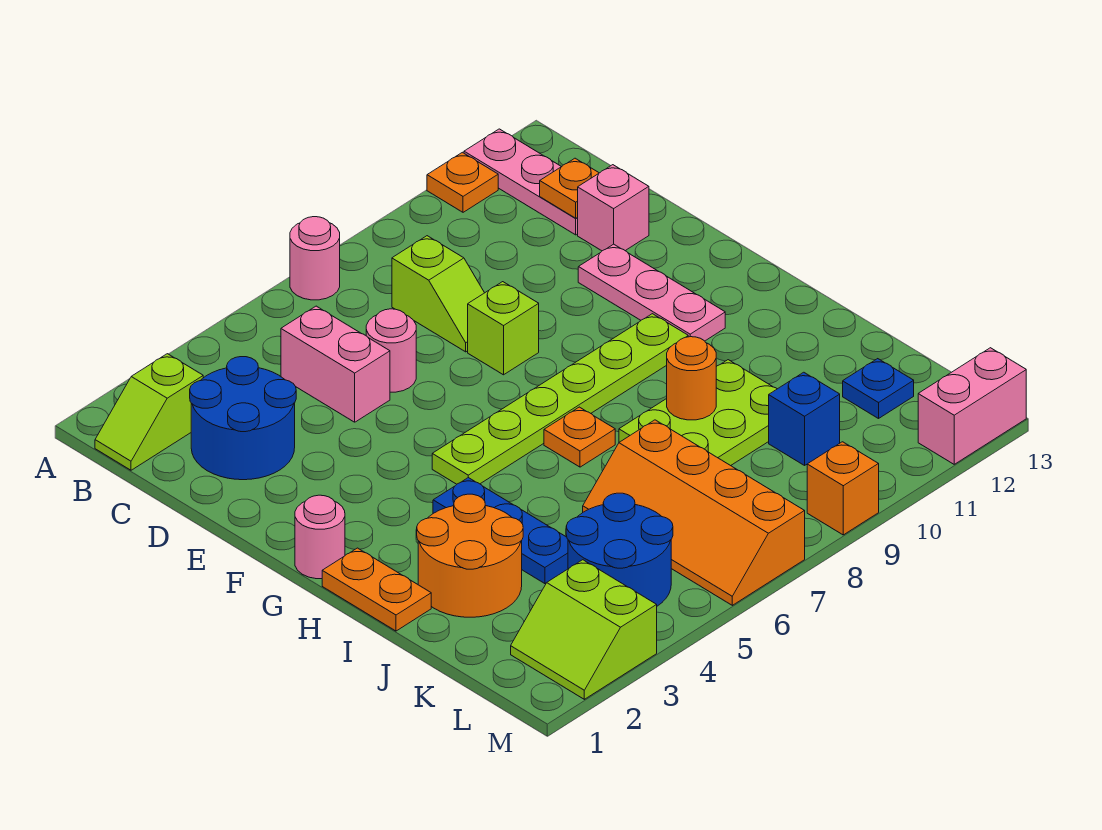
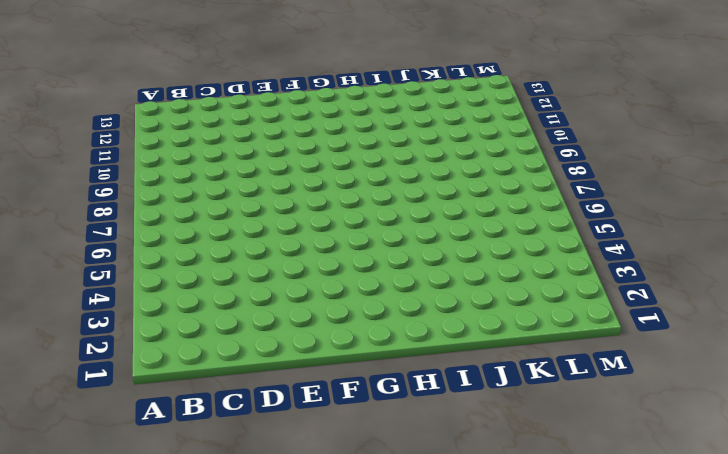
none -> pink round brick A7 level 1
none -> orange plate A11 level 1
none -> pink plate A12:C12 level 1

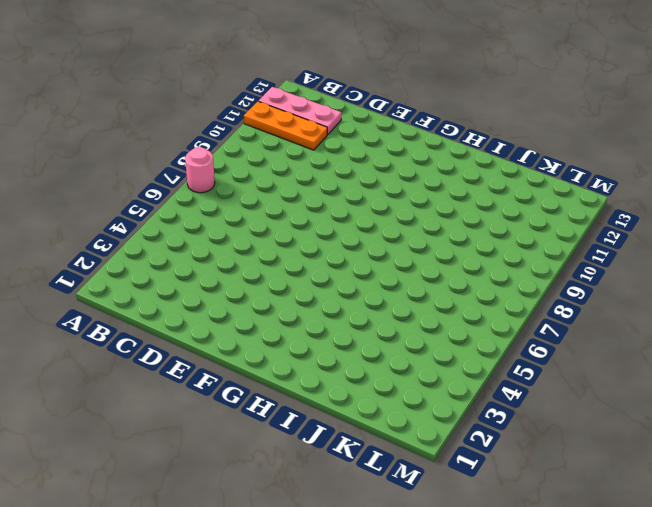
orange plate A11:C11 level 1 -> orange plate A11 level 1
none -> lime slope B1:B2 level 1 top 2
none -> blue round brick C2:D3 level 1
none -> pink brick C5:D5 level 1

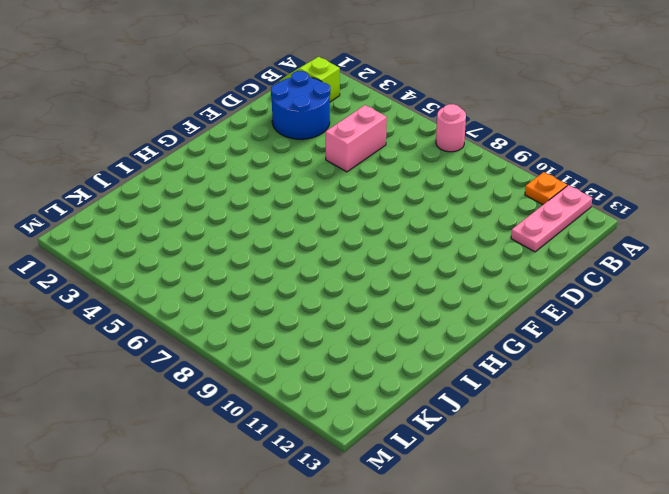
none -> lime slope C8:D8 level 1 top C
none -> pink round brick D6 level 1
none -> pink brick D12 level 1

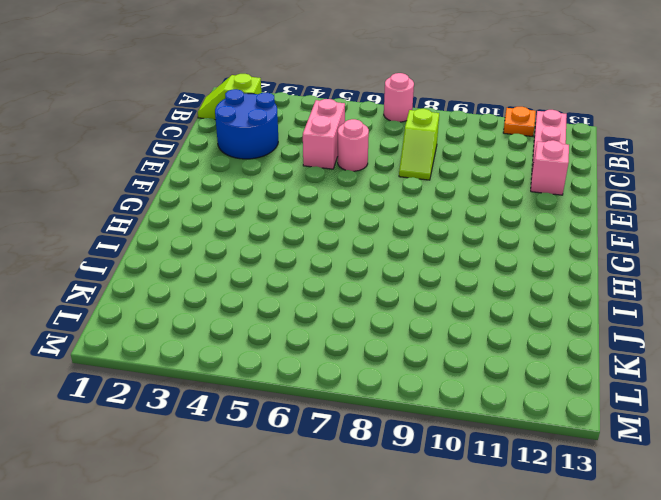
none -> lime brick E8 level 1
none -> pink plate E11:G11 level 1
none -> pink round brick G1 level 1

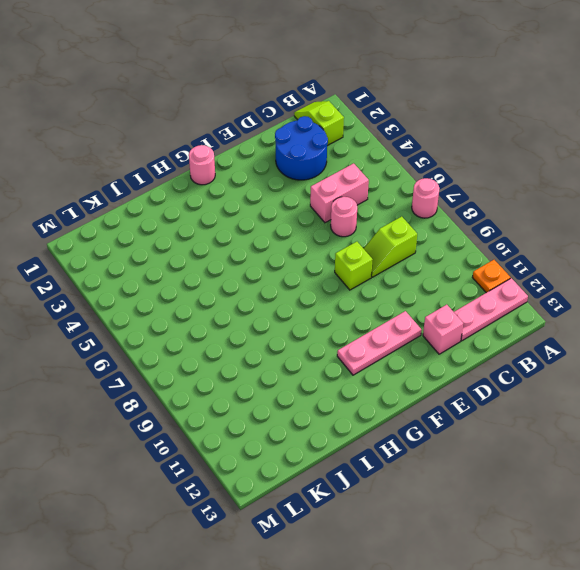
none -> lime plate G5:G10 level 1
none -> orange plate H1:I1 level 1
none -> blue plate H4:J4 level 1

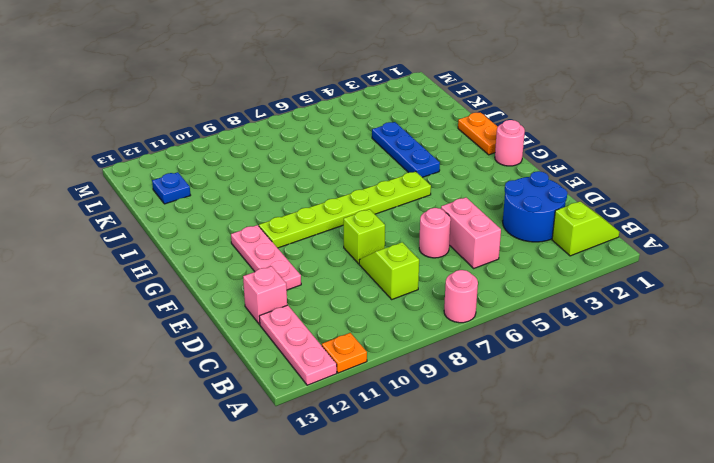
none -> orange plate H7 level 1
none -> orange round brick I2:J3 level 1
none -> lime plate I8:J10 level 1

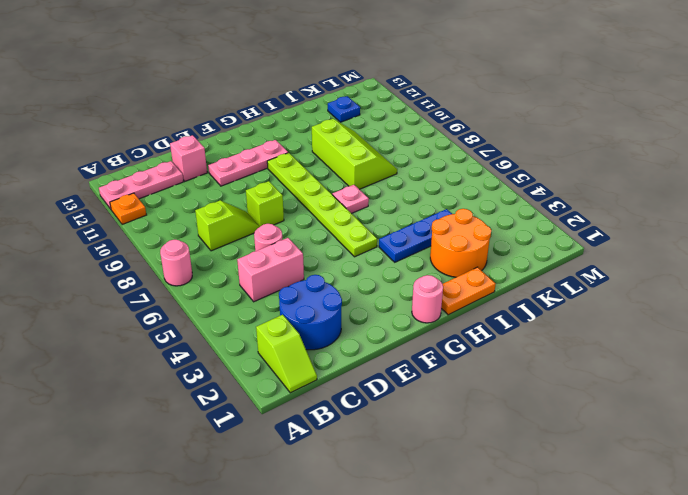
pink plate H7 level 1 -> orange plate H7 level 1
lime slope I8:J10 level 1 top I -> lime plate I8:J10 level 1
none -> orange slope J6:M7 level 1 top 7
none -> blue round brick K4:L5 level 1
none -> blue brick K10 level 1

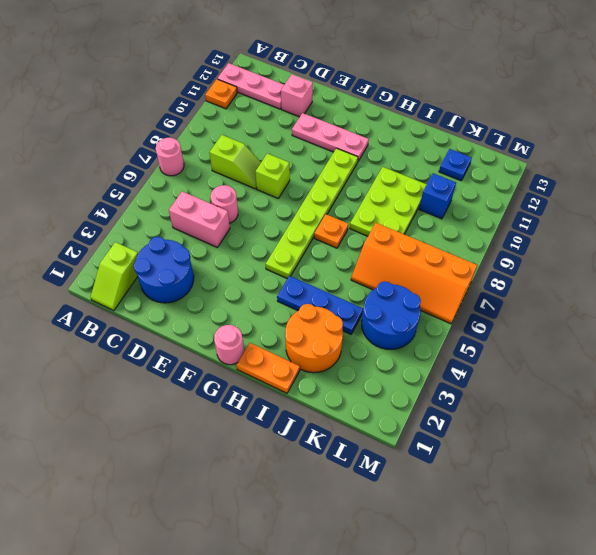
none -> lime slope L2:M3 level 1 top 3
none -> orange brick M9 level 1
none -> pink brick M12:M13 level 1

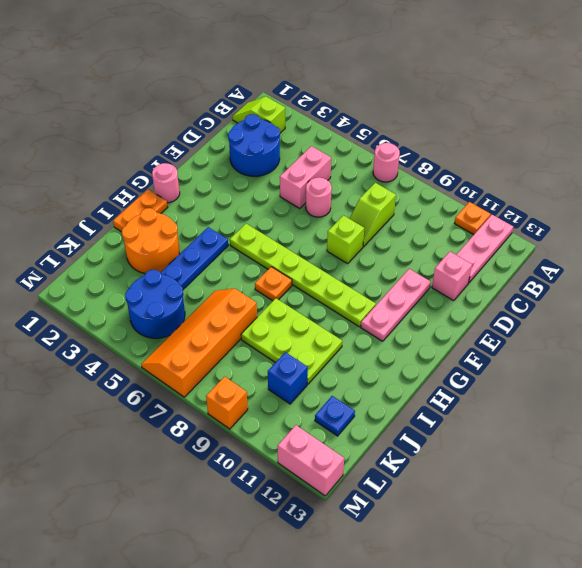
none -> lime slope L2:M3 level 1 top 3
none -> orange plate C12 level 2
none -> orange round brick I9 level 2

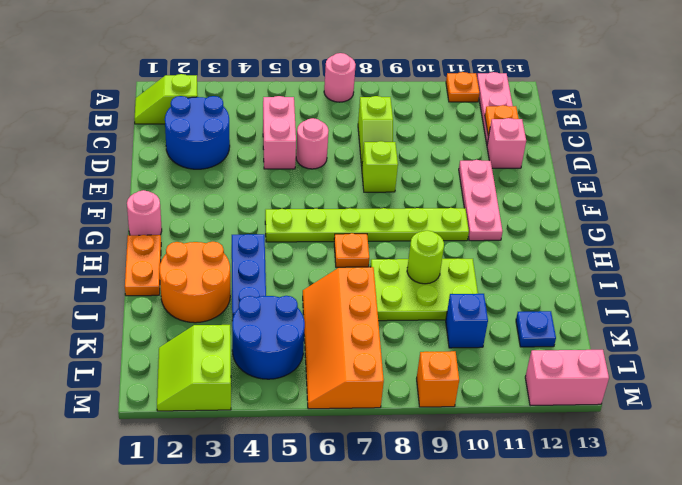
lime round brick I9 level 2 -> orange round brick I9 level 2

